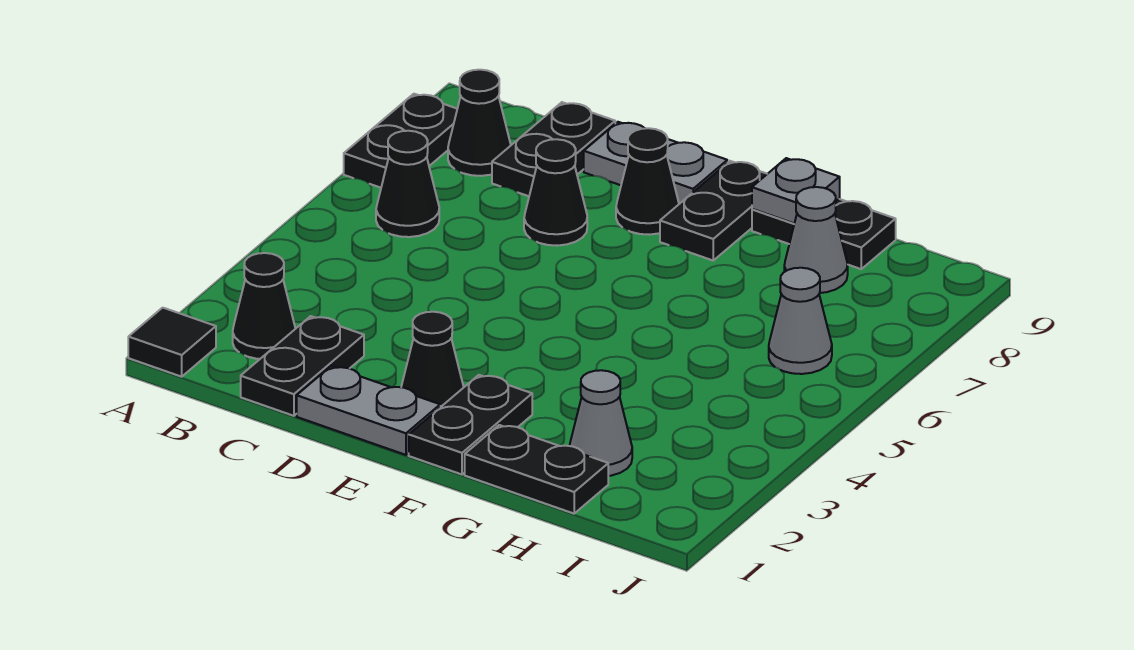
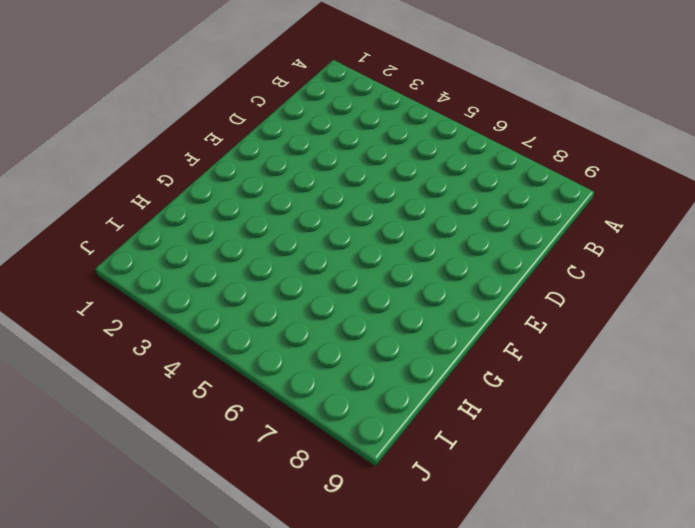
none -> black tile A1 level 1
none -> black plate A7:A8 level 1
none -> black cone B2 level 1

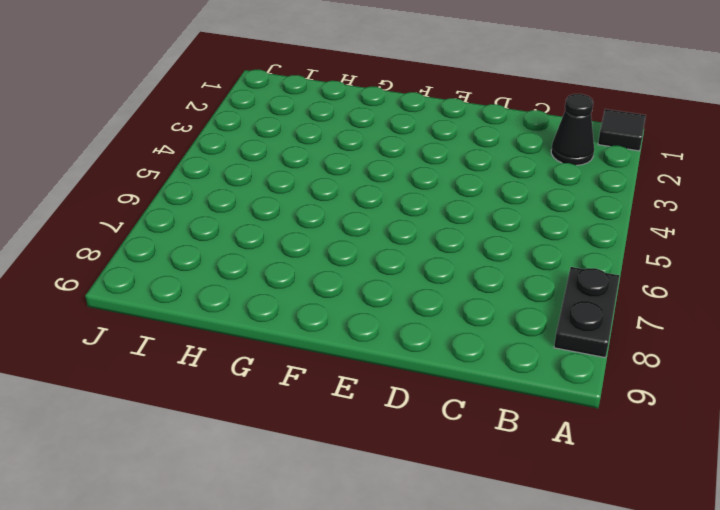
none -> black cone B6 level 1
none -> black cone B8 level 1
none -> black plate C1:C2 level 1

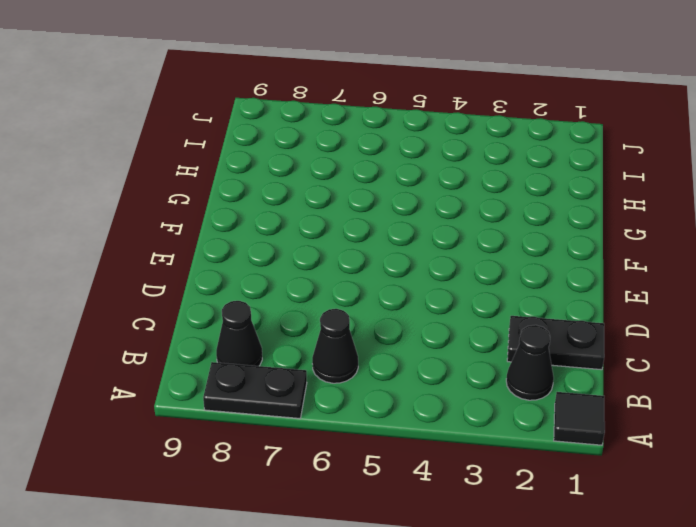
none -> black plate C8:C9 level 1
none -> grey plate D1:E1 level 1
none -> black cone D7 level 1

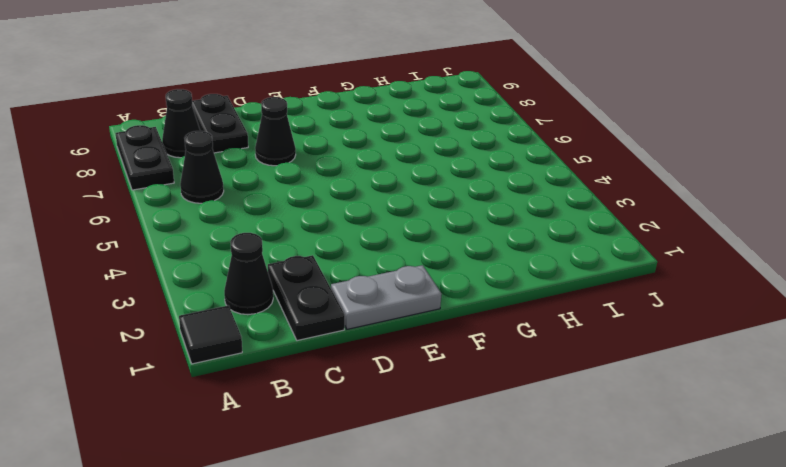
none -> grey plate D9:E9 level 1
none -> black cone E2 level 1
none -> black cone E8 level 1

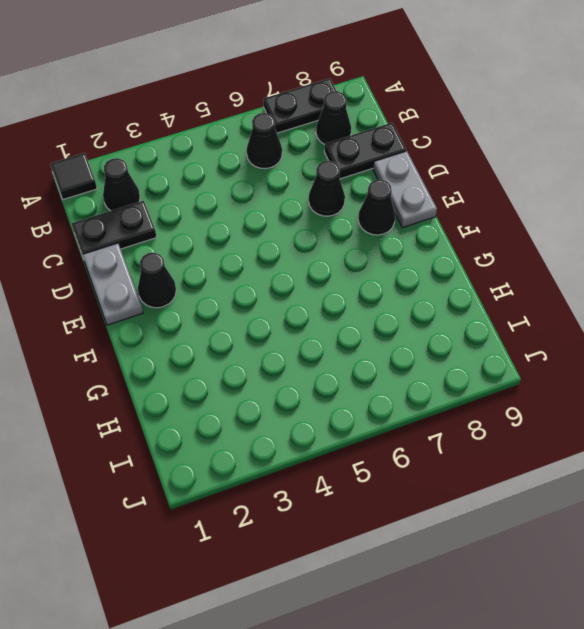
none -> black plate F1:F2 level 1
none -> black plate F8:F9 level 1
none -> black plate G1:H1 level 1

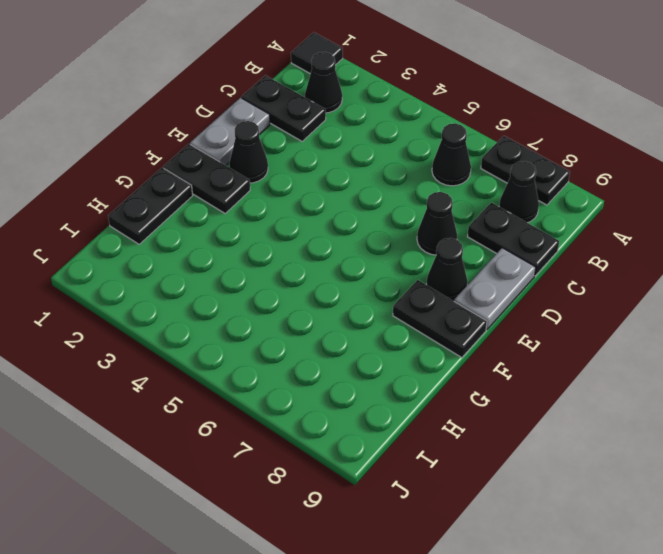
none -> black plate G9:H9 level 1
none -> grey cone H2 level 1
none -> grey cone H8 level 1

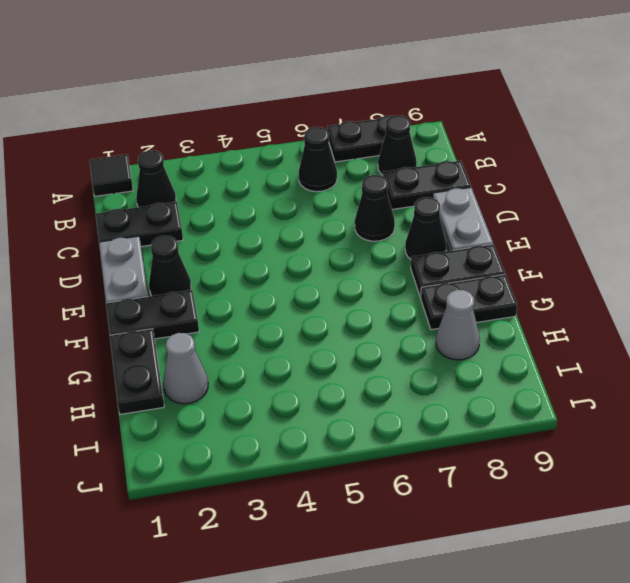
black plate G8:G9 level 1 -> black plate G9:H9 level 1
none -> grey cone I6 level 1
none -> grey plate G9 level 2

